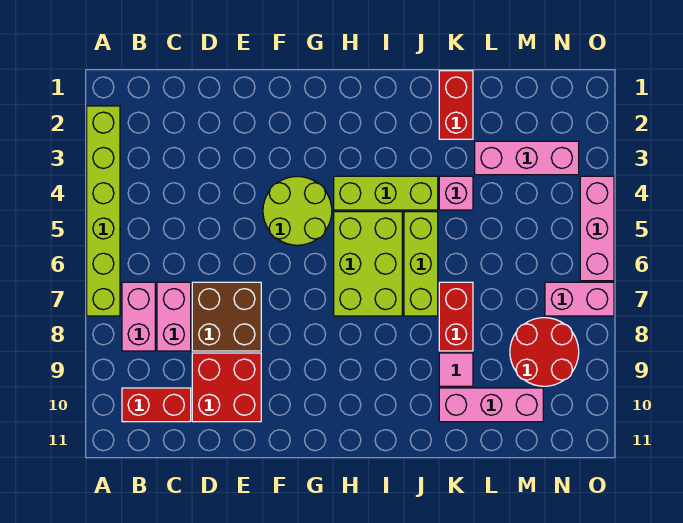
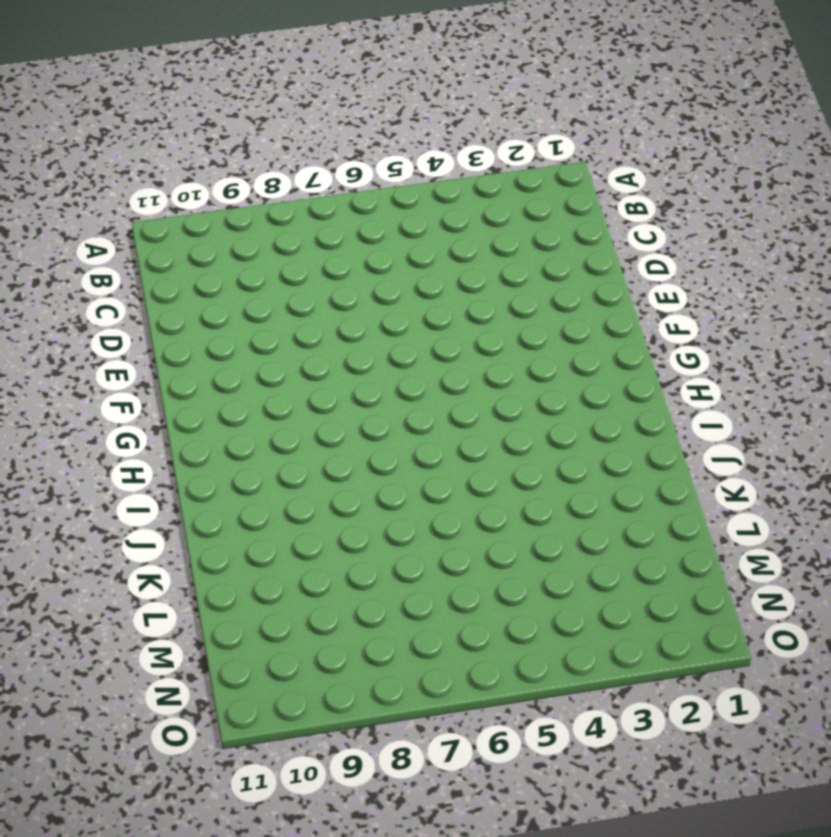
none -> lime brick A2:A7 level 1
none -> pink brick B7:B8 level 1
none -> red brick B10:C10 level 1

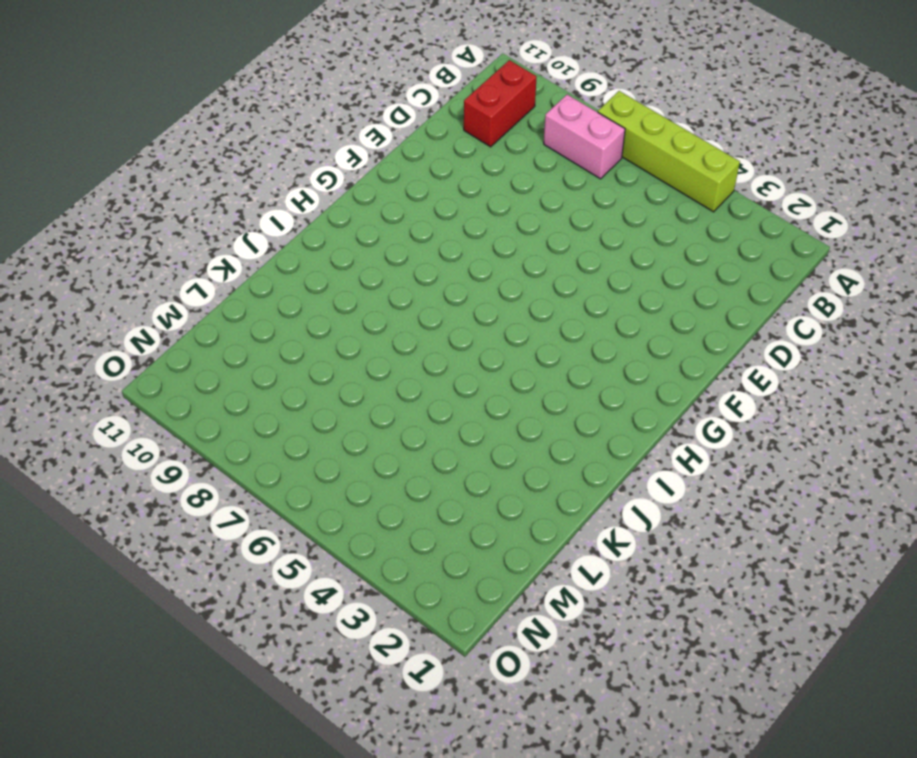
lime brick A4:A7 level 1 -> lime brick A2:A7 level 1
none -> pink brick C7:C8 level 1
none -> brown brick D7:E8 level 1
none -> red brick D9:E10 level 1

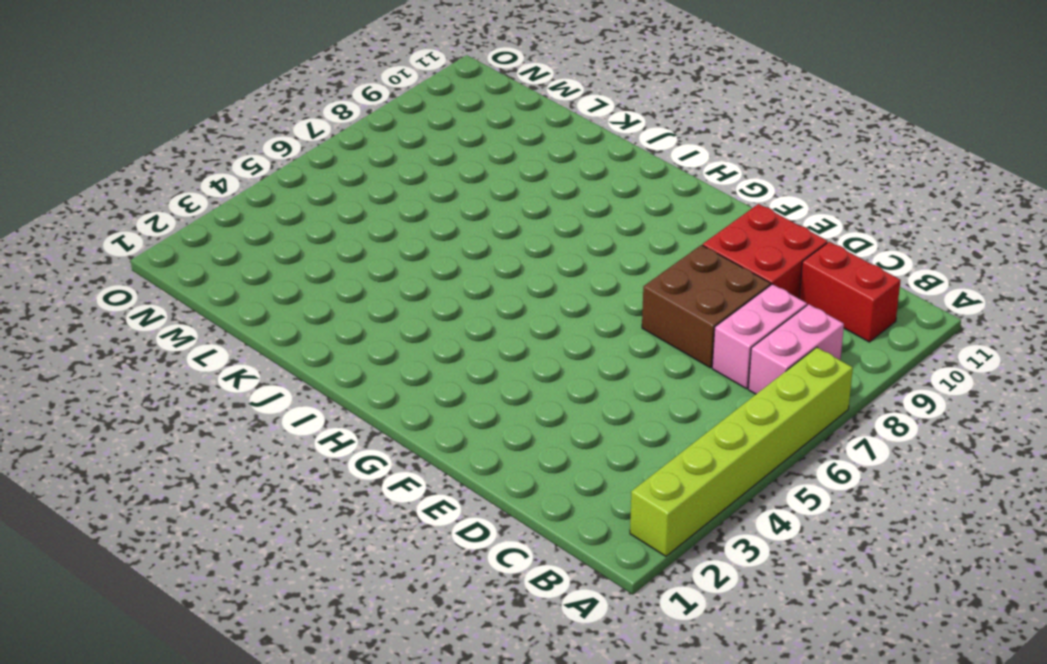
none -> lime round brick F4:G5 level 1
none -> lime brick H4:J4 level 1
none -> lime brick H5:I7 level 1

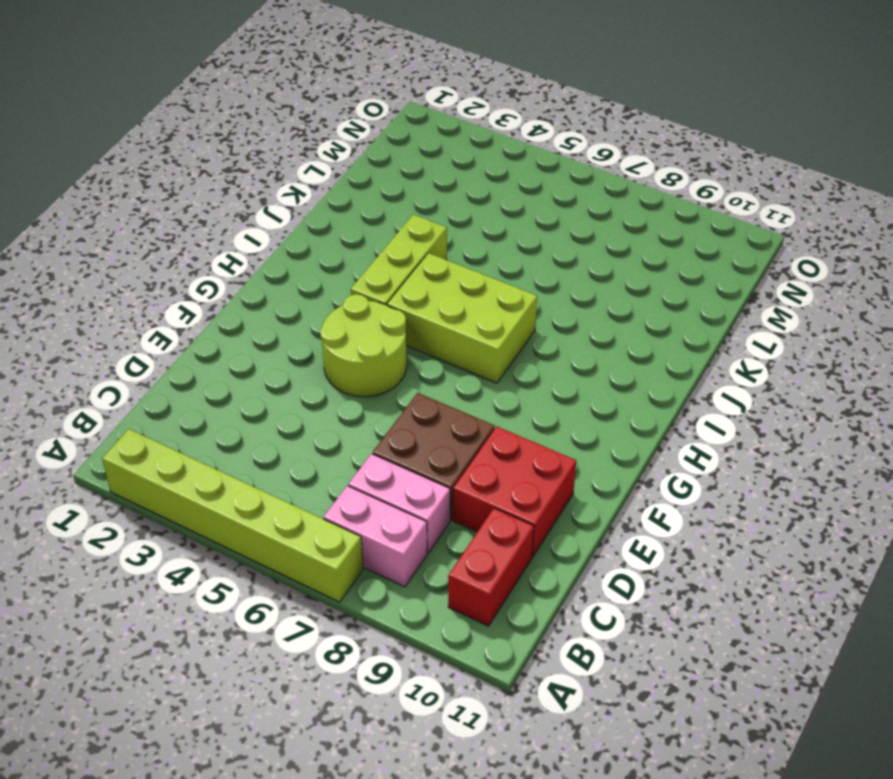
none -> lime brick J5:J7 level 1
none -> red brick K1:K2 level 1
none -> pink brick K4 level 1

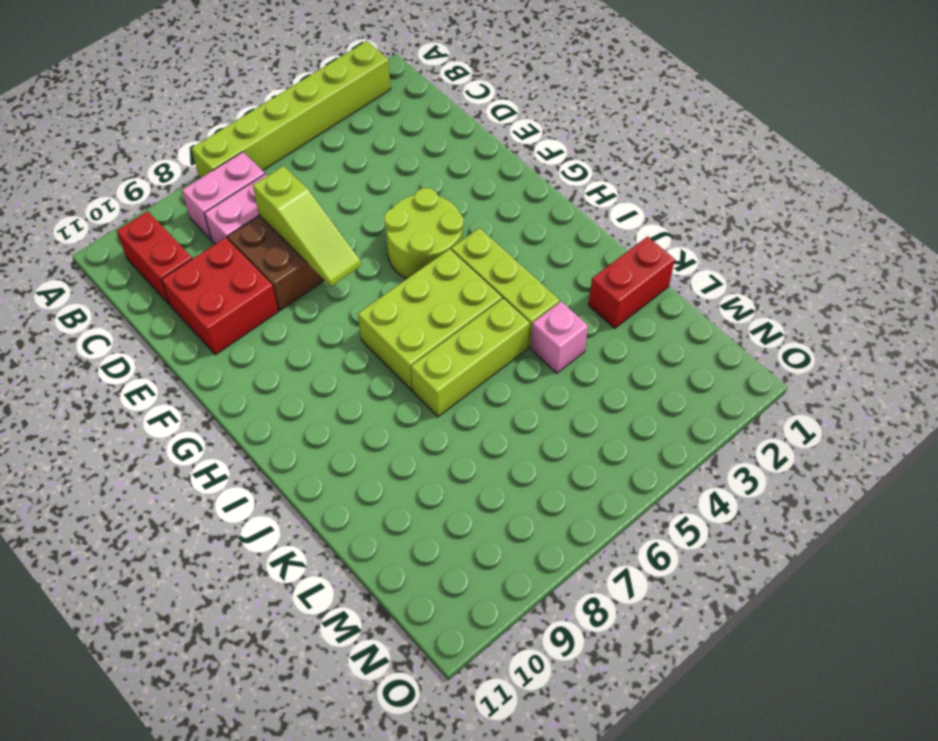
lime slope D7:F7 level 2 top D -> none
none -> red brick K7:K8 level 1
none -> pink tile K9 level 1
none -> pink brick K10:M10 level 1

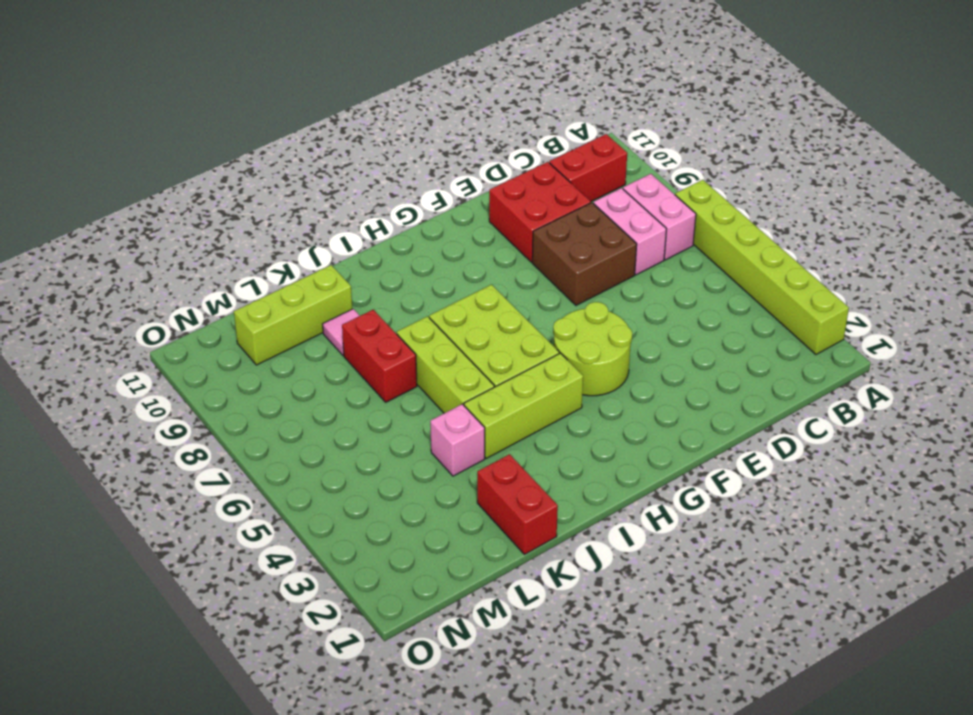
lime brick K10:M10 level 1 -> pink brick K10:M10 level 1
none -> pink brick L3:N3 level 1
none -> red round brick M8:N9 level 1
none -> pink brick N7:O7 level 1

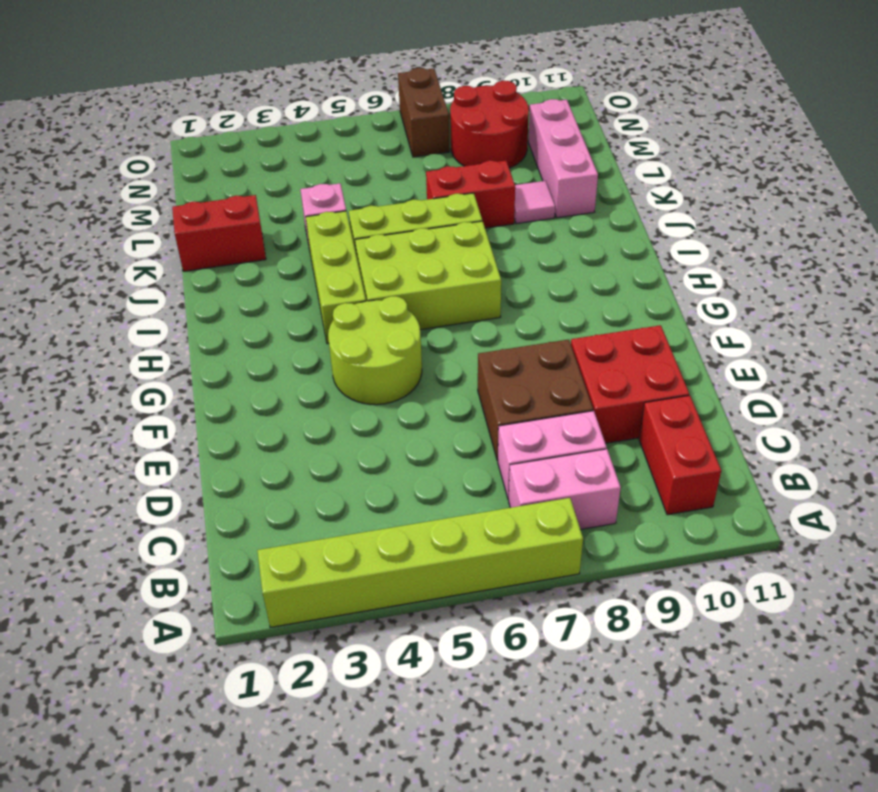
brown brick N7:O7 level 1 -> pink brick N7:O7 level 1
none -> pink brick L3:N3 level 1
none -> pink brick O4:O6 level 1

